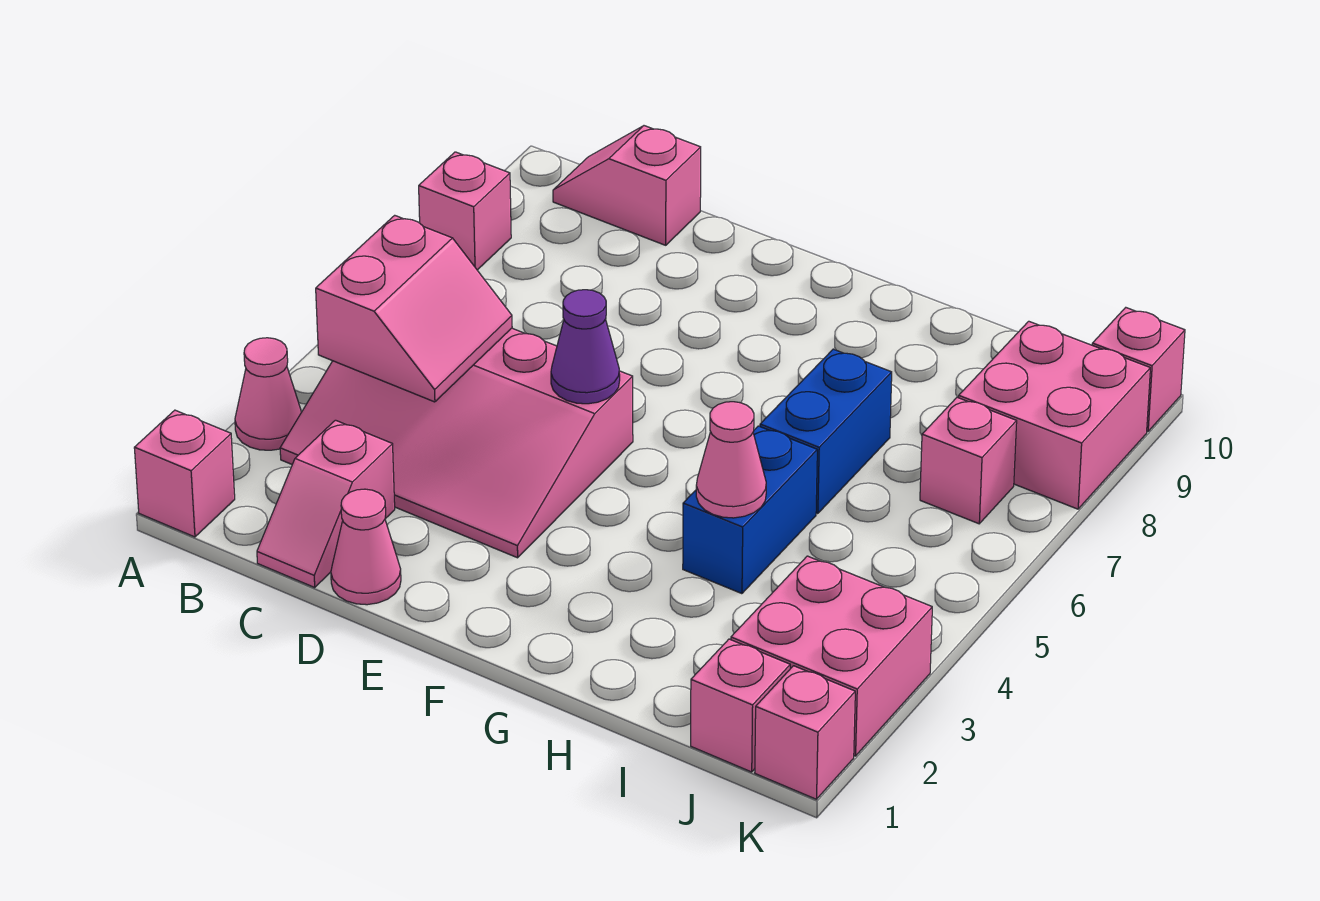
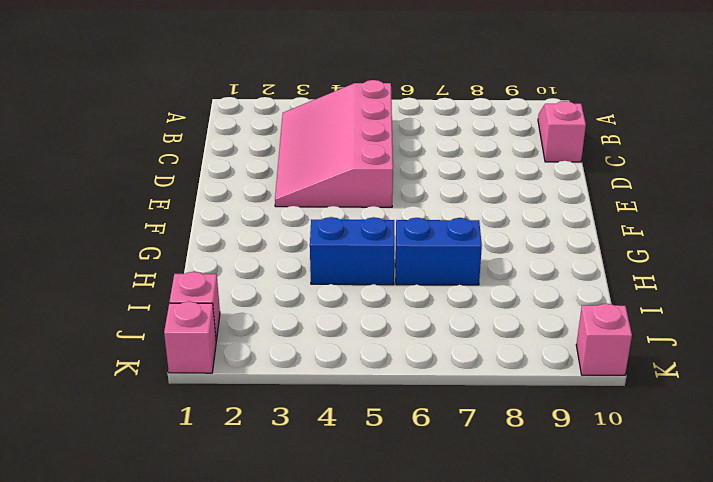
none -> pink brick A1 level 1
none -> pink cone A3 level 1
none -> pink brick A8 level 1

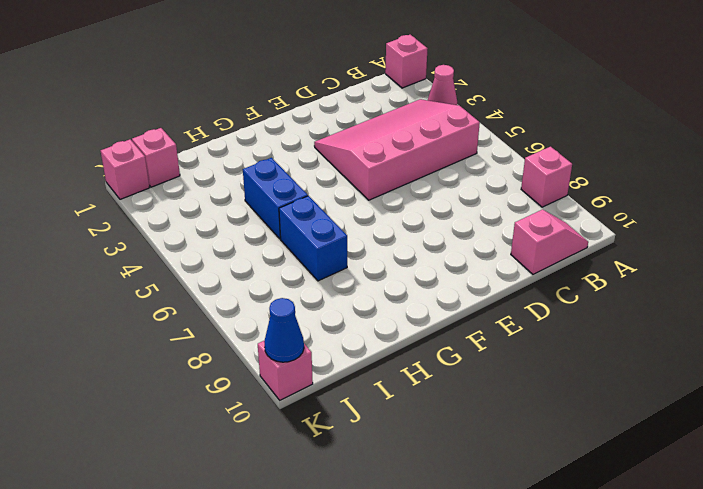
blue cone K10 level 2 -> none
none -> pink slope C1:C2 level 1 top 2
none -> pink cone D1 level 1
none -> pink brick J2:K3 level 1

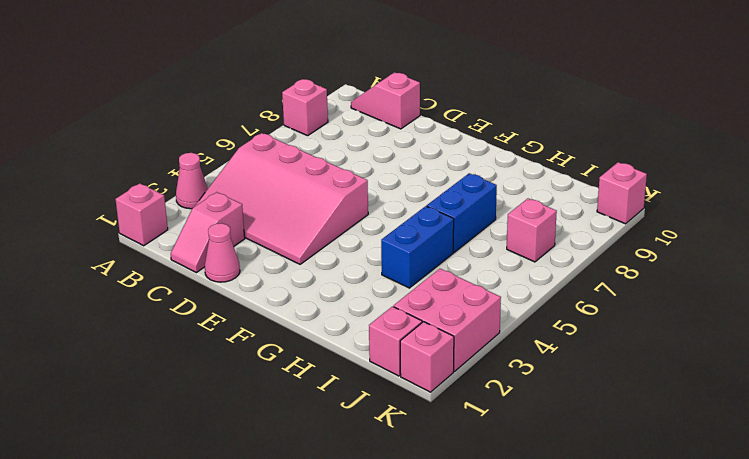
none -> pink brick J8:K9 level 1
none -> pink slope B4:C5 level 2 top B
none -> purple cone E5 level 2

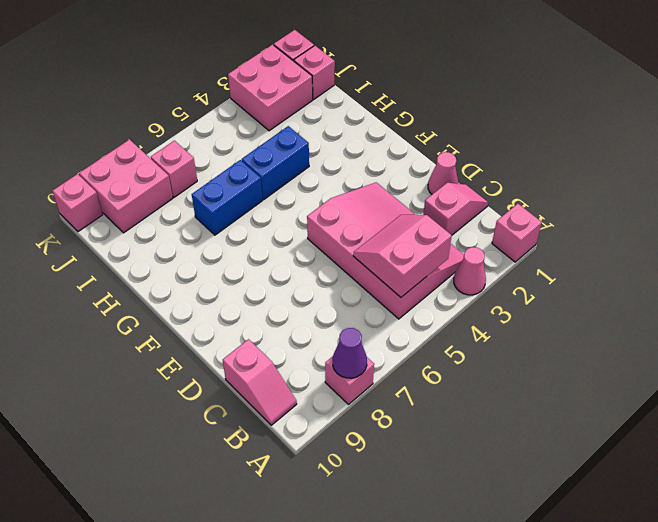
purple cone A8 level 2 -> purple cone E5 level 2
none -> pink cone H4 level 2

